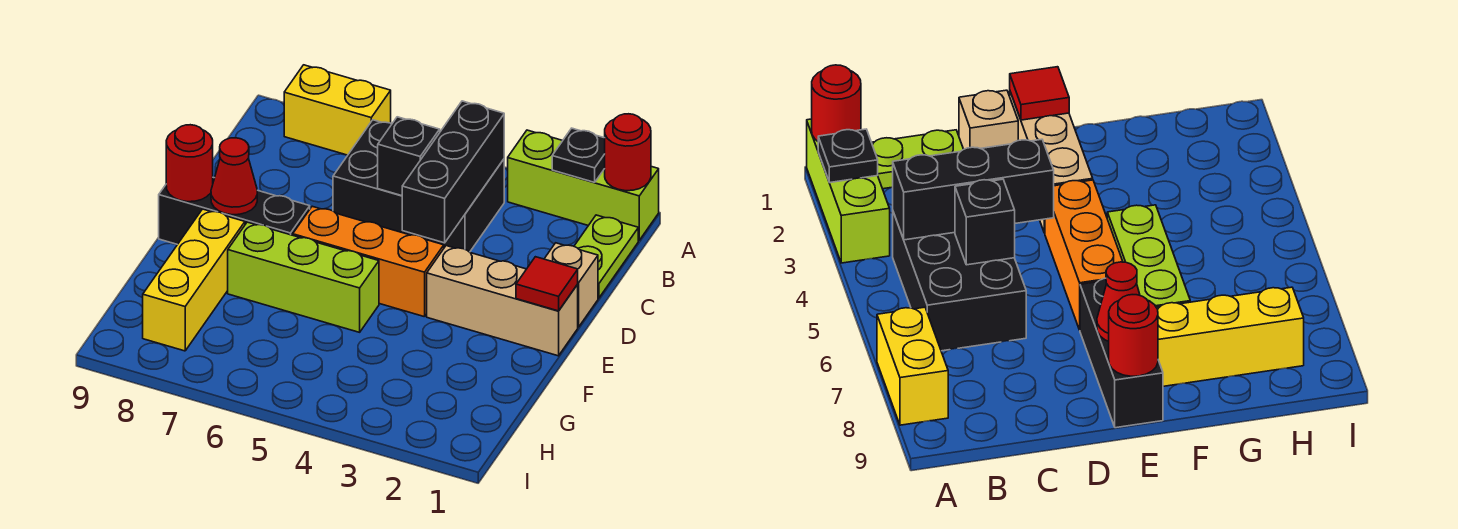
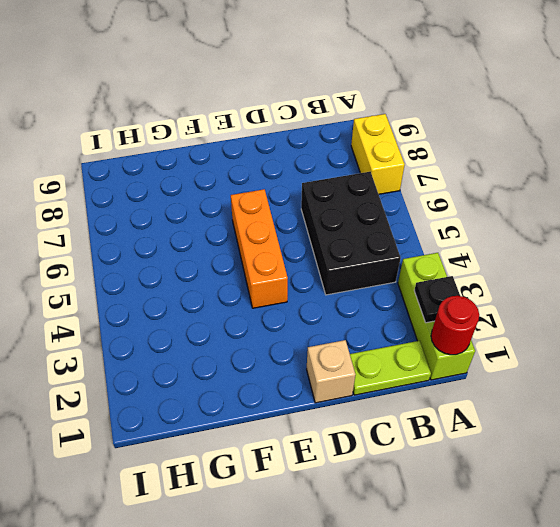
none -> tan brick E1:E3 level 1
none -> black brick E7:E9 level 1
none -> lime brick F5:F7 level 1

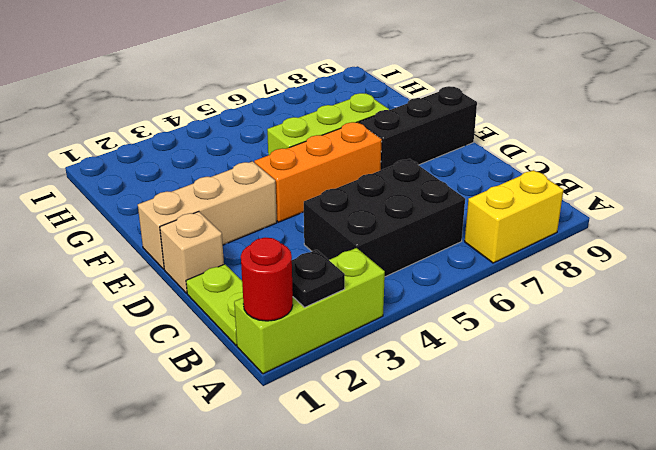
none -> yellow brick F8:H8 level 1
none -> black brick B4:D4 level 2
none -> black brick C5 level 2

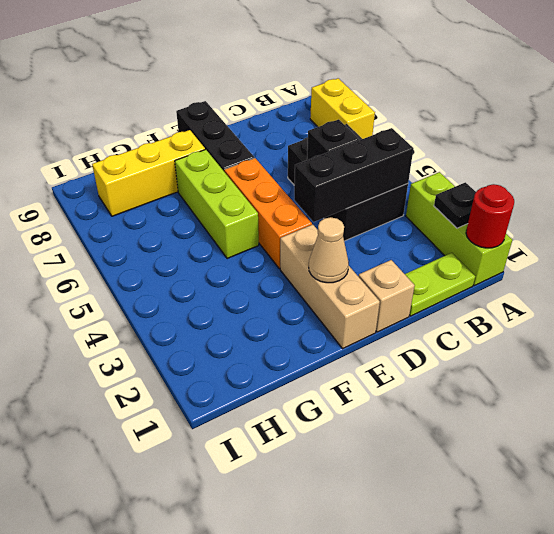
tan cone E2 level 2 -> none
none -> red tile E1 level 2
none -> red cone E8 level 2
none -> red round brick E9 level 2

